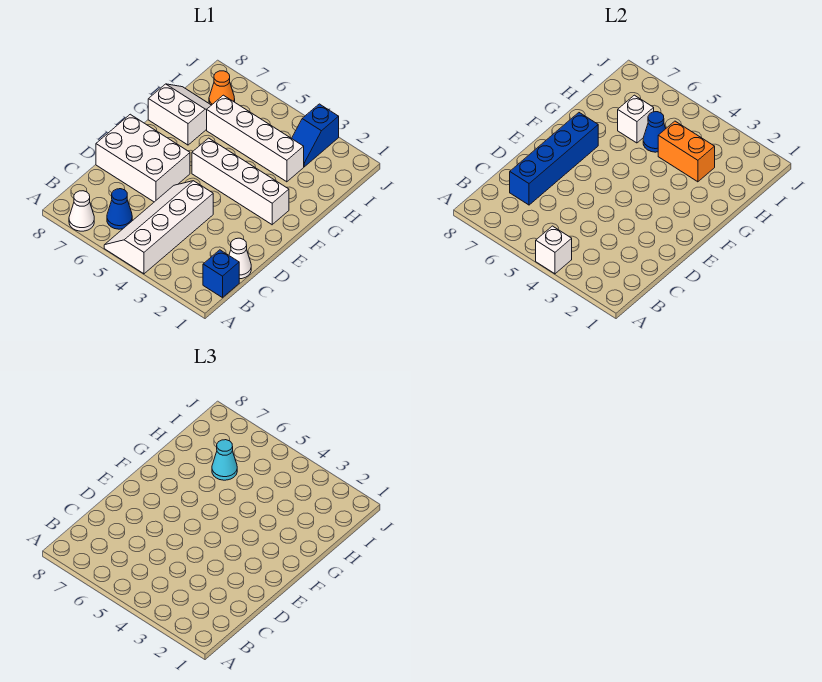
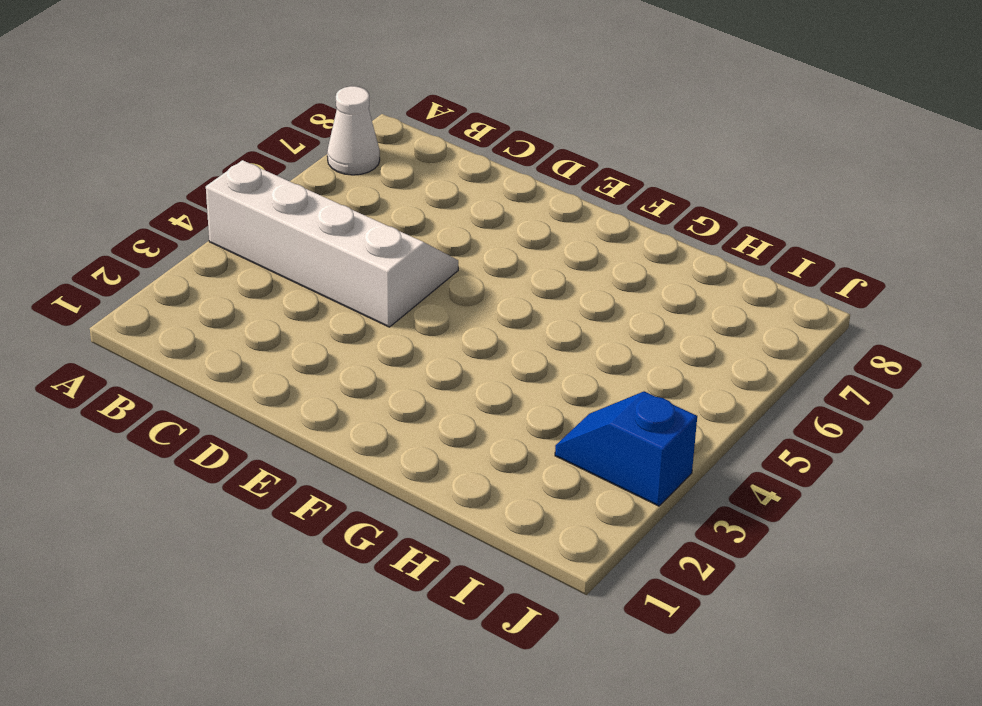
none -> blue brick B1 level 1
none -> blue cone B6 level 1
none -> white cone C1 level 1

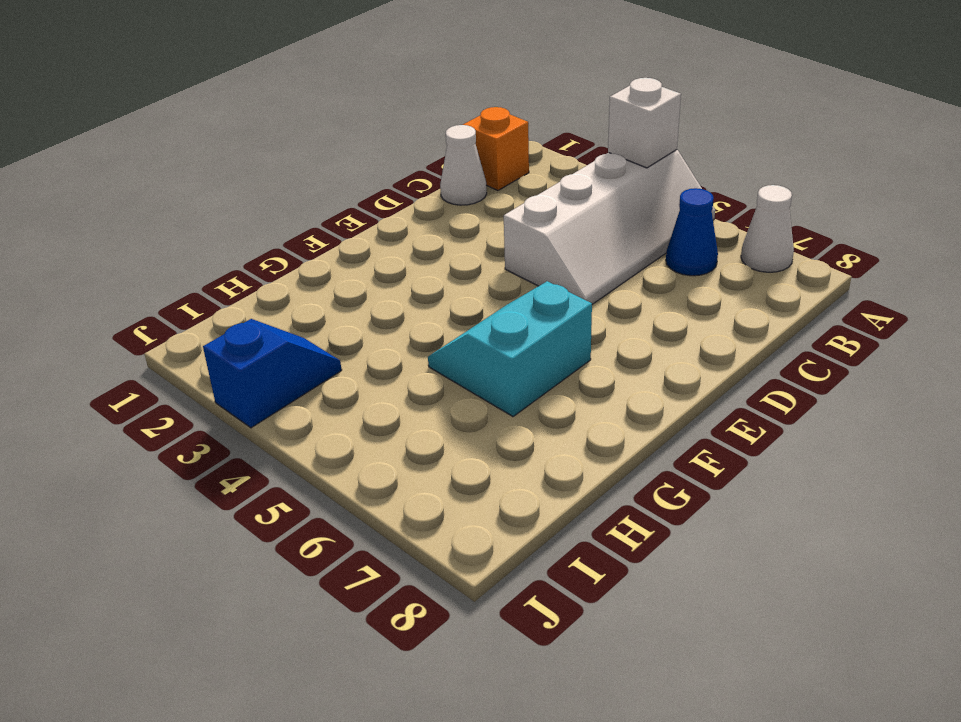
orange brick B1 level 1 -> blue brick B1 level 1
cyan slope F5:G6 level 1 top 6 -> white brick F2:F5 level 1
none -> white brick D6:E8 level 1
none -> white slope G7:H8 level 1 top G
none -> white brick H3:H6 level 1

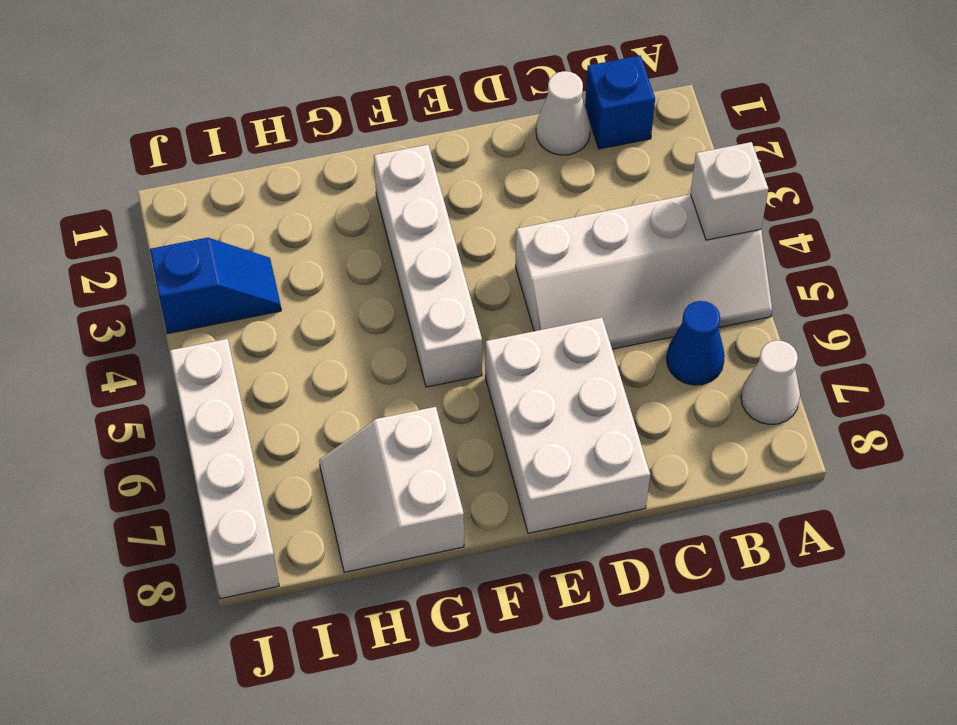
white brick J5:J8 level 1 -> white brick H3:H6 level 1
none -> orange cone I7 level 1
none -> blue brick C7:F7 level 2
none -> orange brick H3:H4 level 2

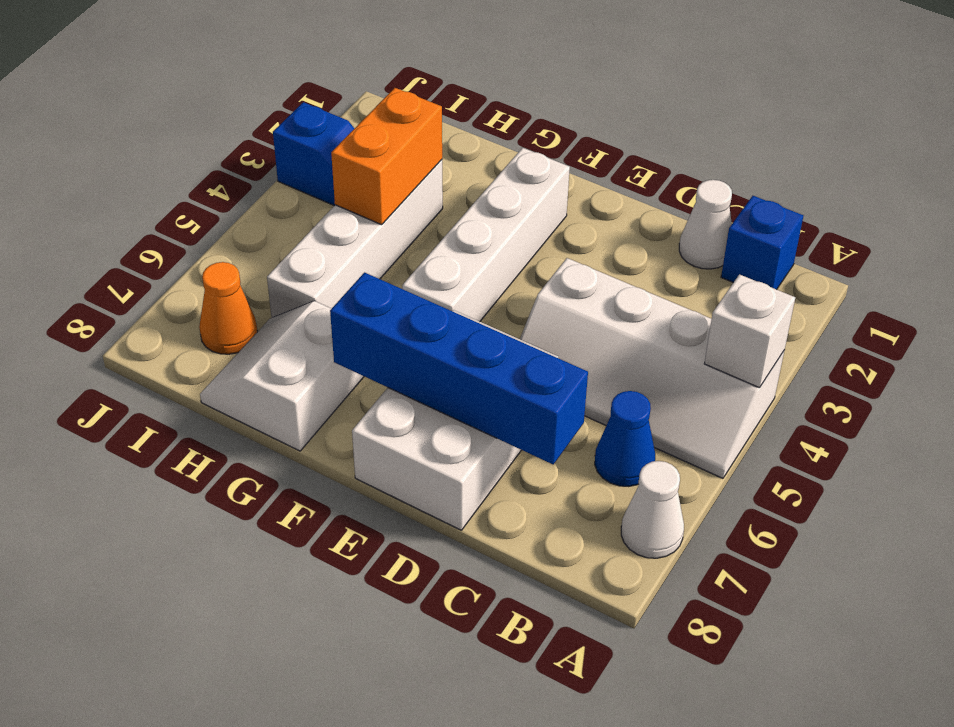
none -> blue cone H5 level 2
none -> white brick H6 level 2
none -> cyan cone H6 level 3

